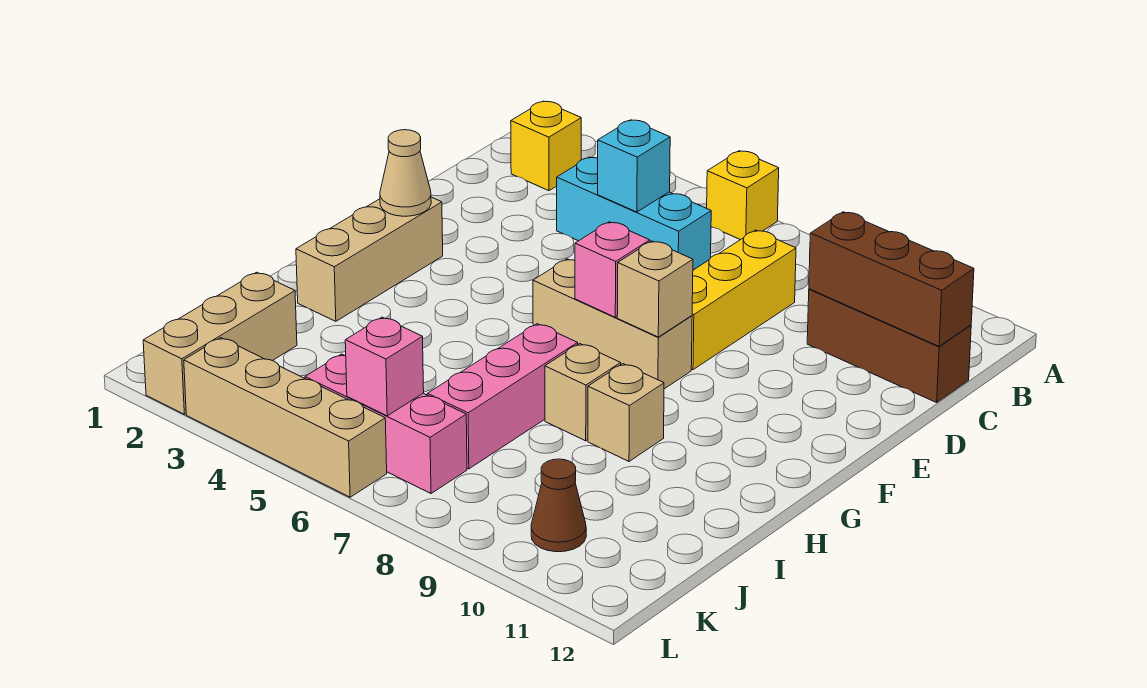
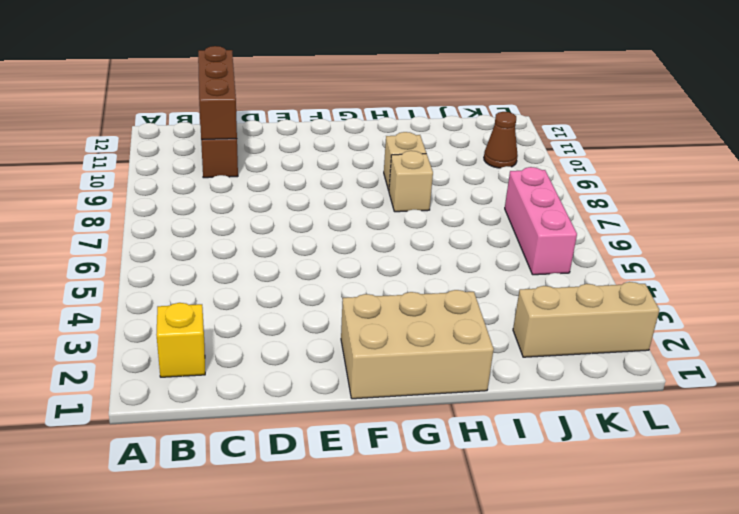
tan brick F1:H2 level 1 -> tan brick F2:H2 level 1
none -> yellow brick A6 level 1
none -> cyan brick C4:C6 level 1
none -> yellow brick C8:E8 level 1

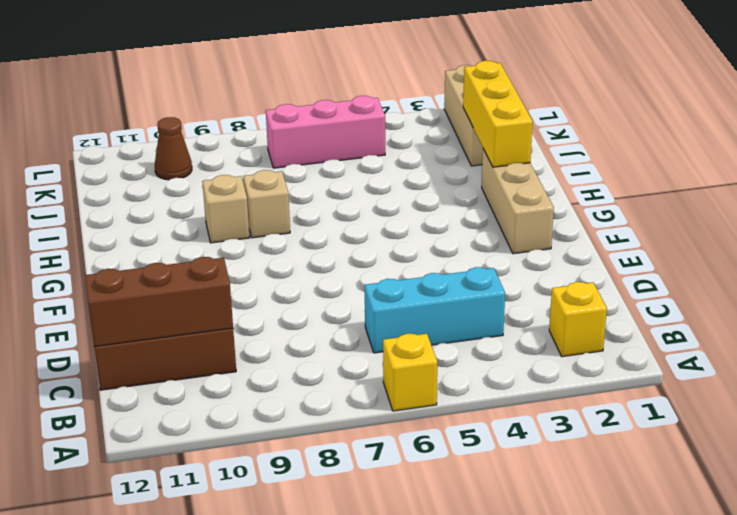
yellow brick H2:J2 level 2 -> yellow brick C8:E8 level 1
none -> tan brick F6:F8 level 1
none -> pink brick H7:J7 level 1
none -> tan brick L3:L6 level 1

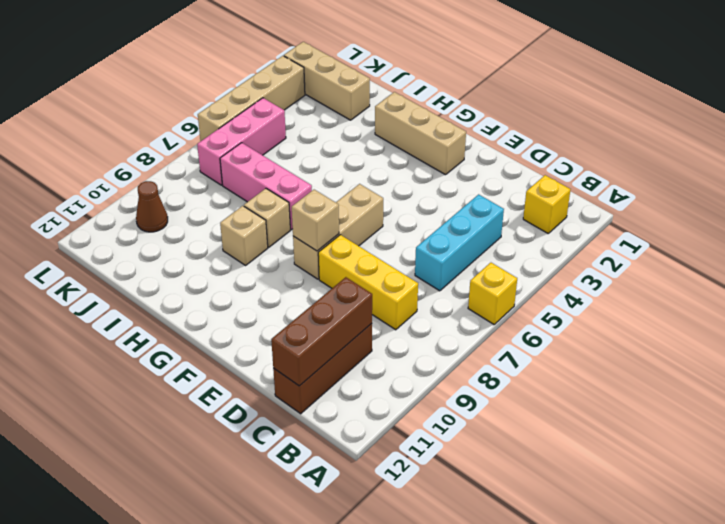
none -> cyan brick C5 level 2
none -> tan cone F2 level 2
none -> pink brick F7 level 2

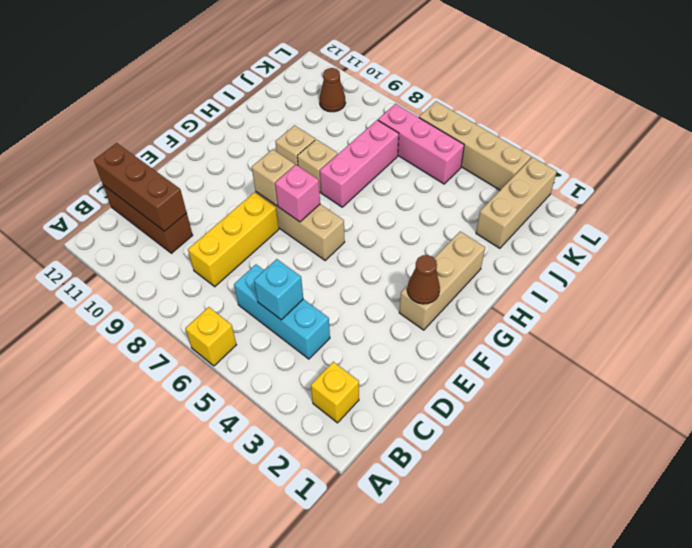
brown cone F2 level 2 -> tan cone F2 level 2
none -> pink brick K6 level 2

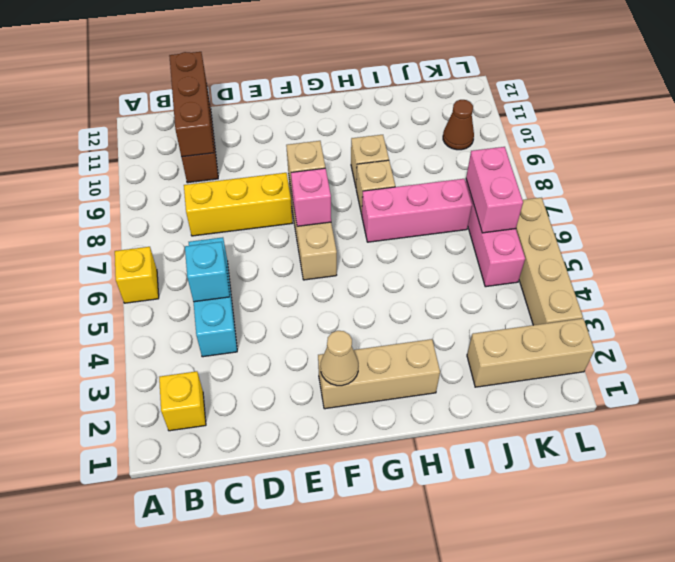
pink brick K6:K7 level 2 -> pink brick K6 level 2

